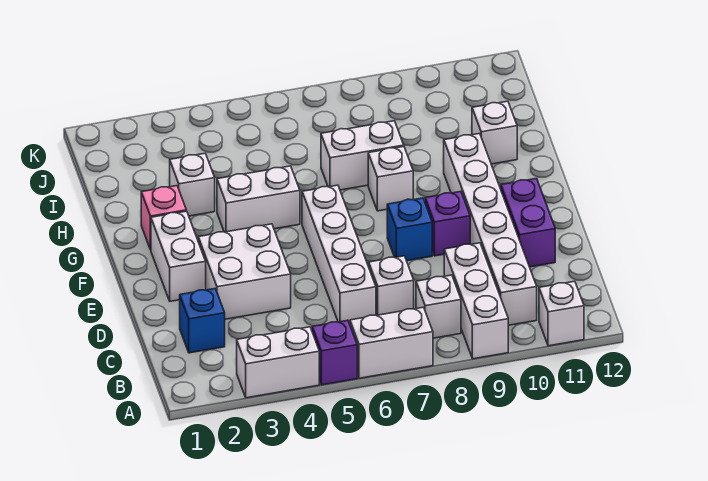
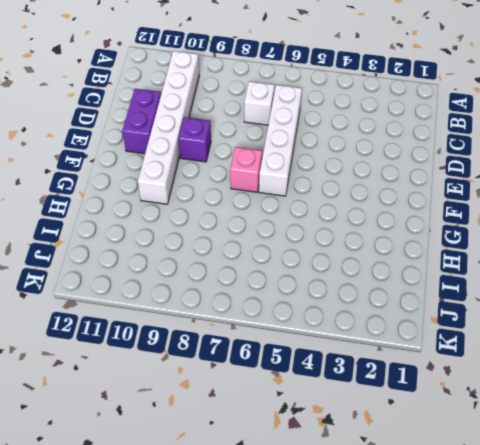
pink brick F7 level 1 -> pink brick G2 level 1
none -> white brick A3:A4 level 1
none -> purple brick A5 level 1
none -> white brick A6:A7 level 1

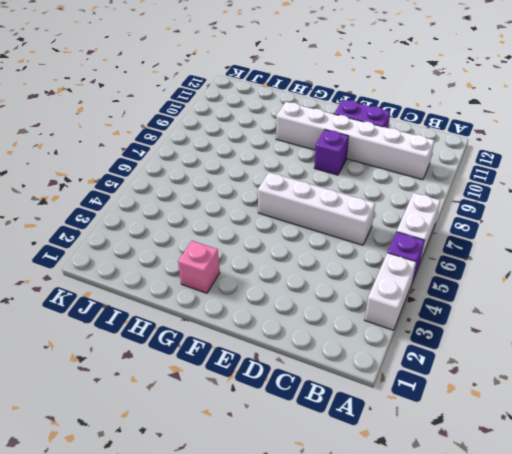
none -> white brick A9:C9 level 1
none -> white brick A11 level 1
none -> white brick B8 level 1

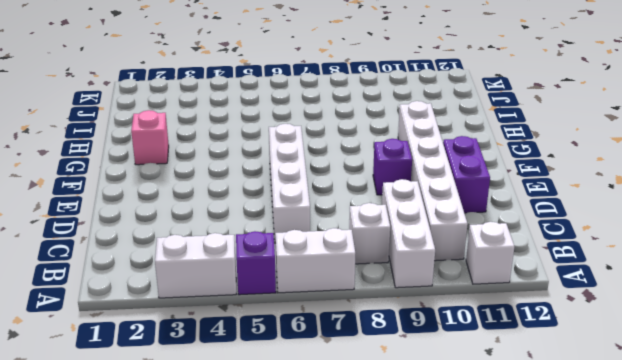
none -> blue brick C2 level 1
none -> white brick C7 level 1
none -> white brick D3:E4 level 1

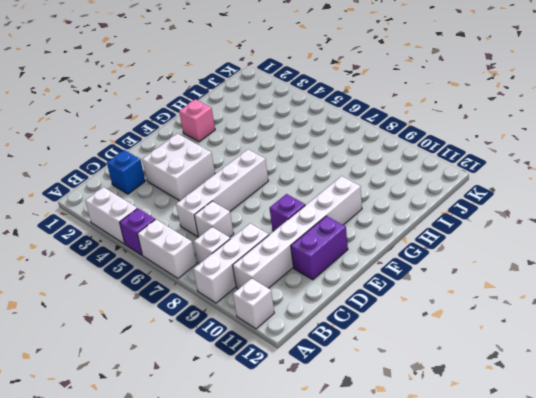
none -> white brick E2:F2 level 1
none -> blue brick E8 level 1
none -> white brick G4:G5 level 1

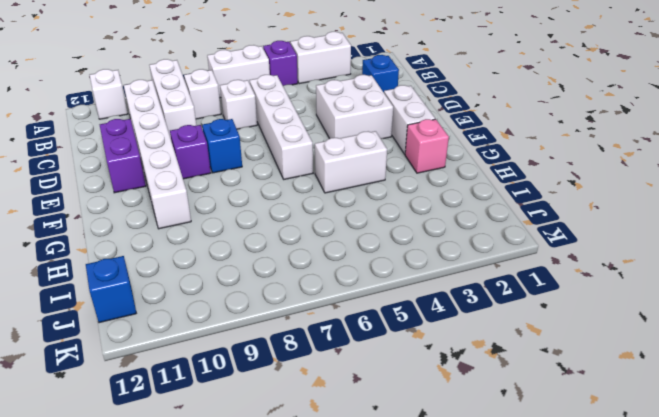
blue brick J12 level 1 -> none
none -> white brick G8 level 1
none -> white brick H3 level 1
none -> white brick H7:H8 level 1

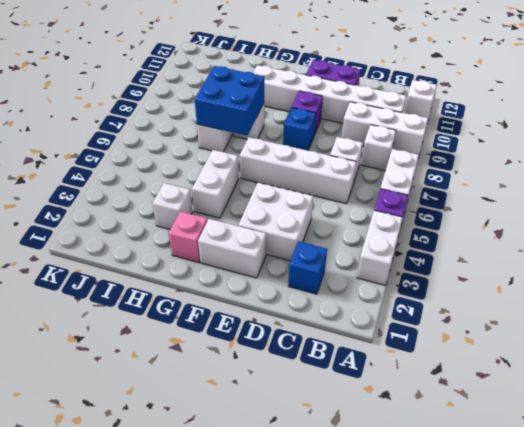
blue brick G7:H8 level 2 -> none
none -> white brick H11 level 1

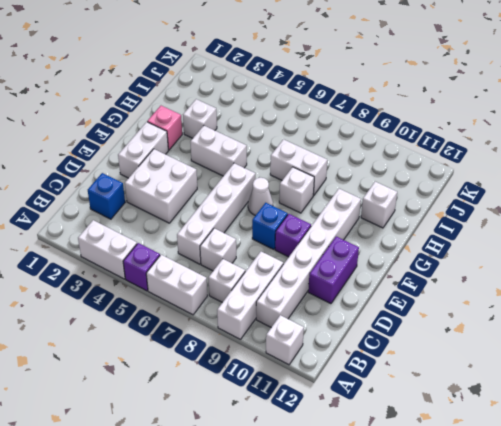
white cone F7 level 1 -> none

